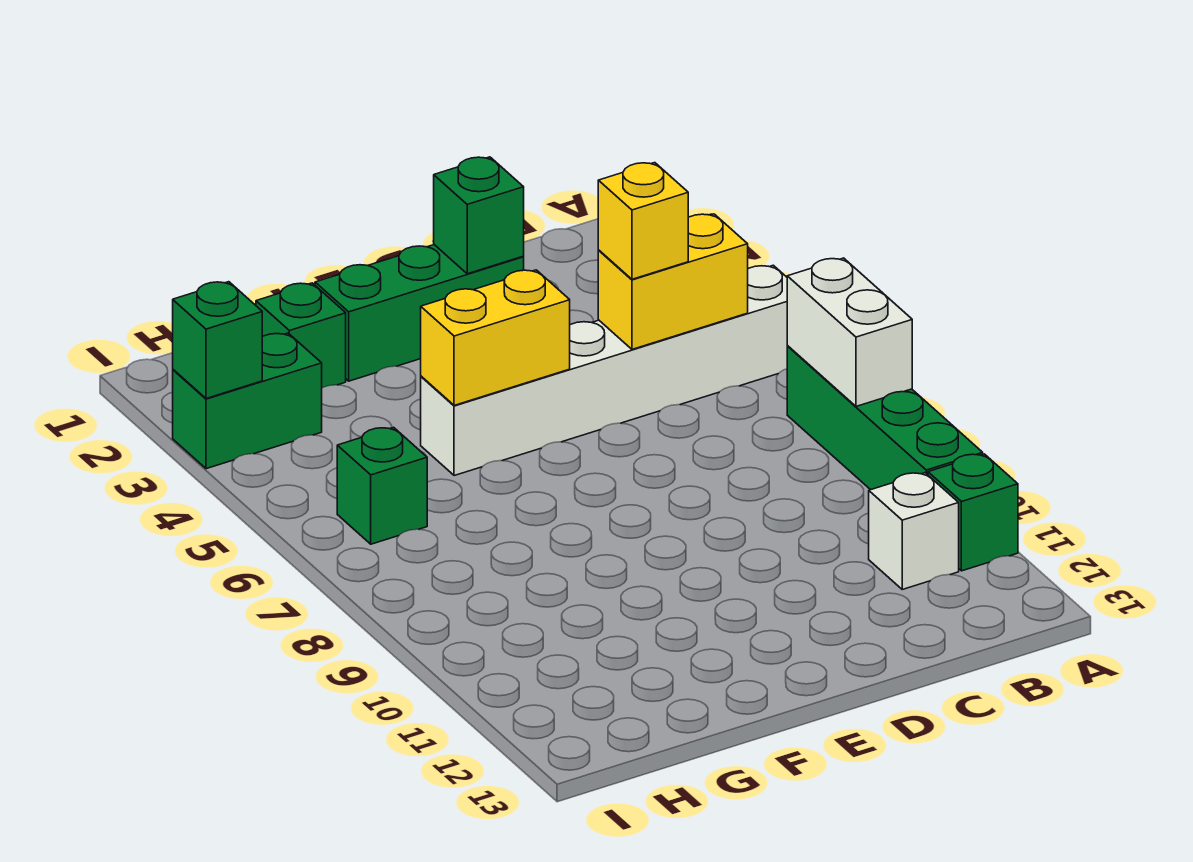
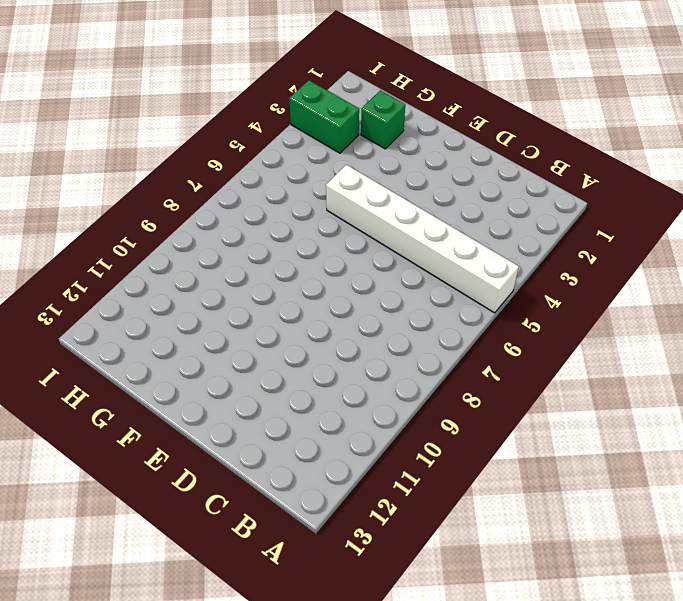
none -> green brick A7:A10 level 1
none -> green brick A11 level 1
none -> white brick B11 level 1

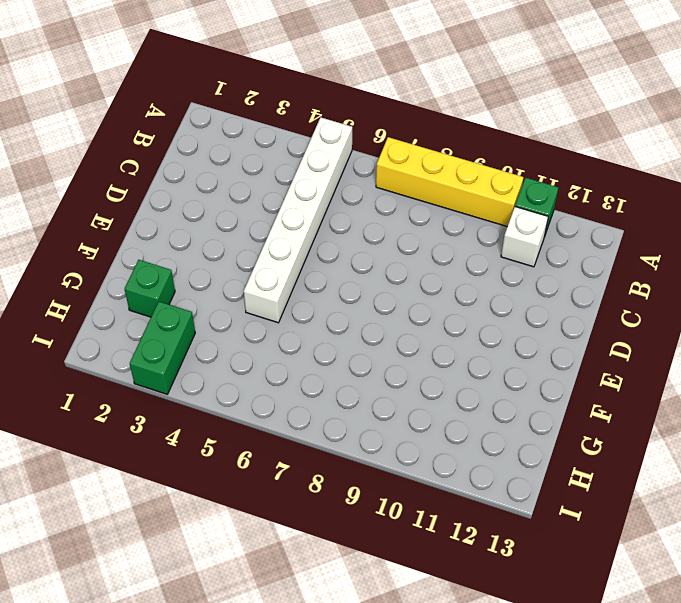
yellow brick A7:A10 level 1 -> green brick A7:A10 level 1
none -> green brick D2:F2 level 1
none -> green brick H6 level 1
none -> white brick A7:A8 level 2

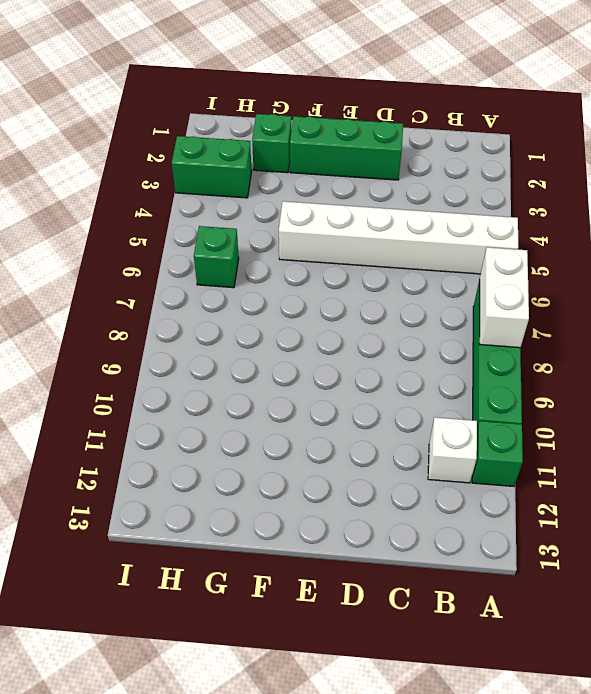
none -> yellow brick B5:C5 level 2
none -> green brick D2 level 2
none -> yellow brick E5:F5 level 2

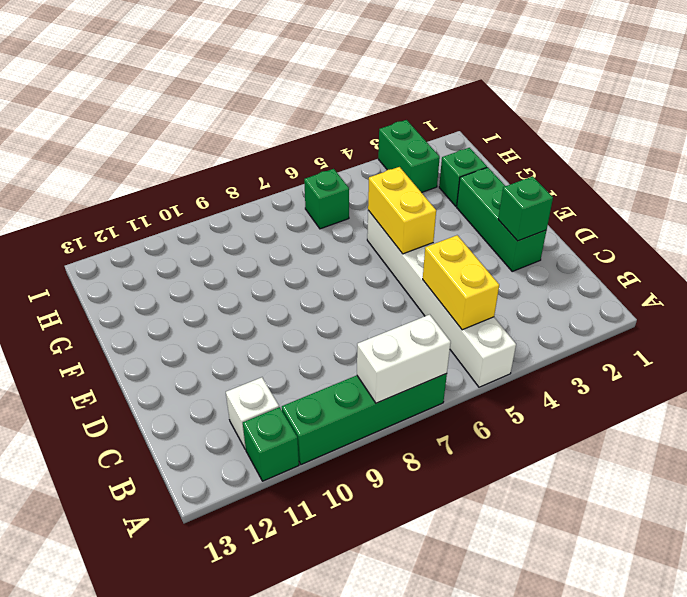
none -> green brick I3 level 2
none -> yellow brick C5 level 3

